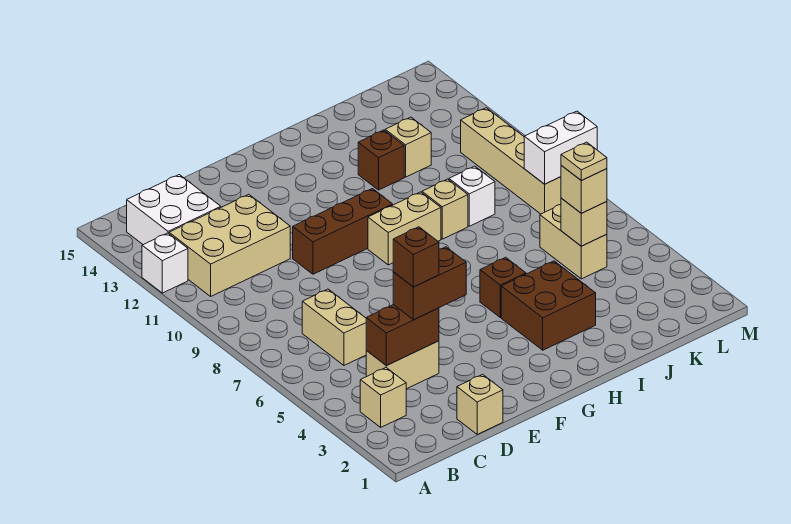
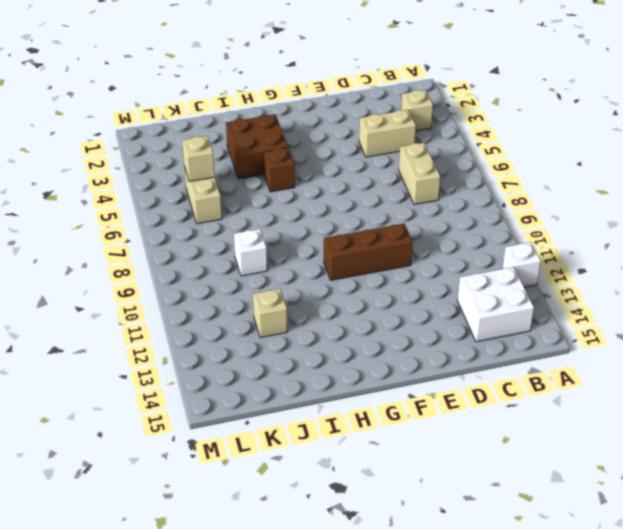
none -> tan brick B11:D12 level 1
none -> tan brick D1 level 1
none -> tan brick G9:H9 level 1

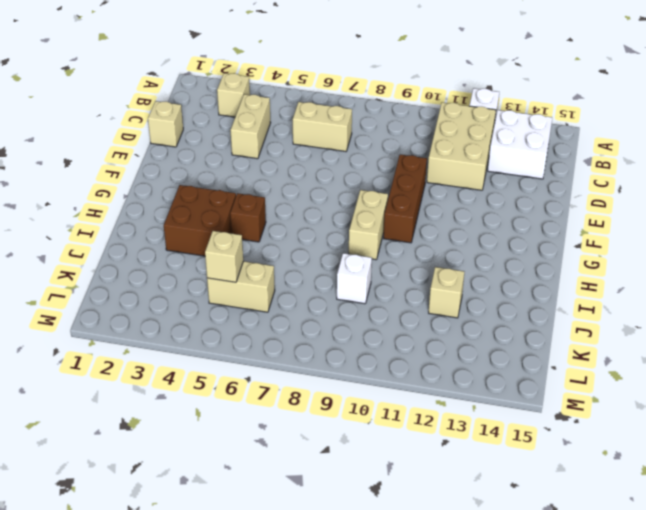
none -> tan brick I9 level 1
none -> brown brick I12 level 1
none -> tan brick L8:L11 level 1

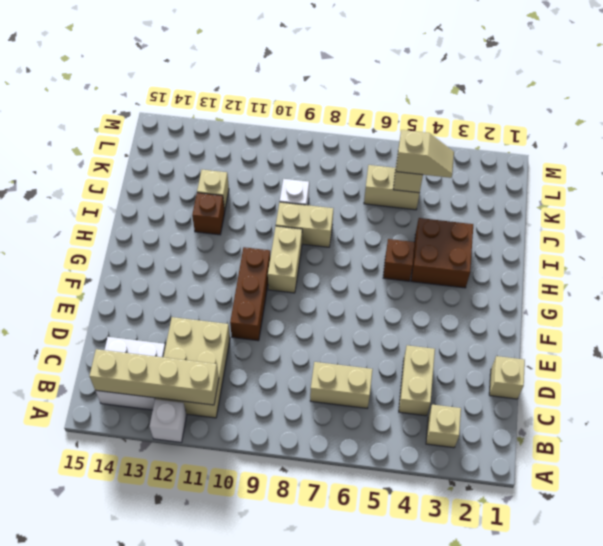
tan brick B11:B14 level 2 -> tan brick L8:L11 level 1
tan brick I8:I9 level 1 -> tan brick I9 level 1
tan slope K4:K5 level 3 top 5 -> tan brick K5 level 3
none -> brown brick C4:D4 level 2
none -> white brick L8:M8 level 2
none -> brown brick D4:E4 level 3

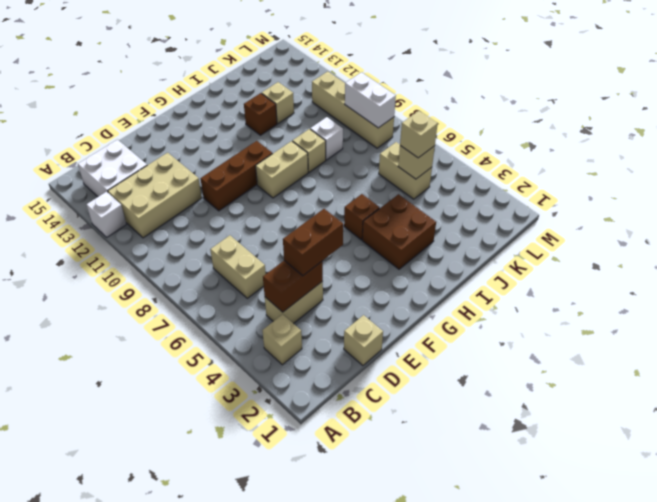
white brick L8:L9 level 2 -> white brick L8:M8 level 2
none -> brown brick D4 level 4
none -> tan plate K5 level 4

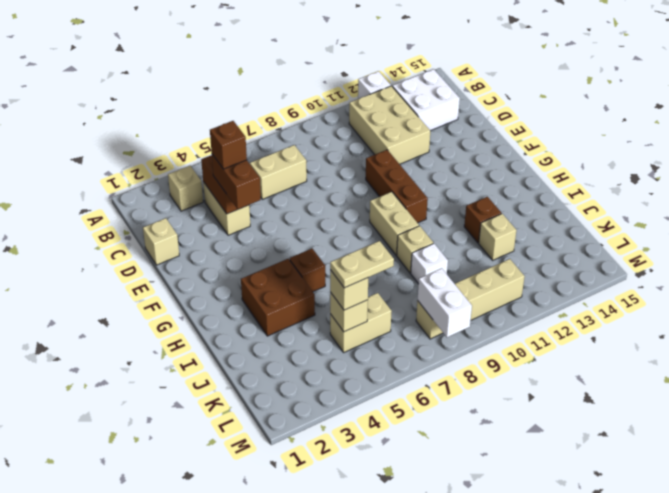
tan plate K5:K6 level 4 -> tan plate K5 level 4

